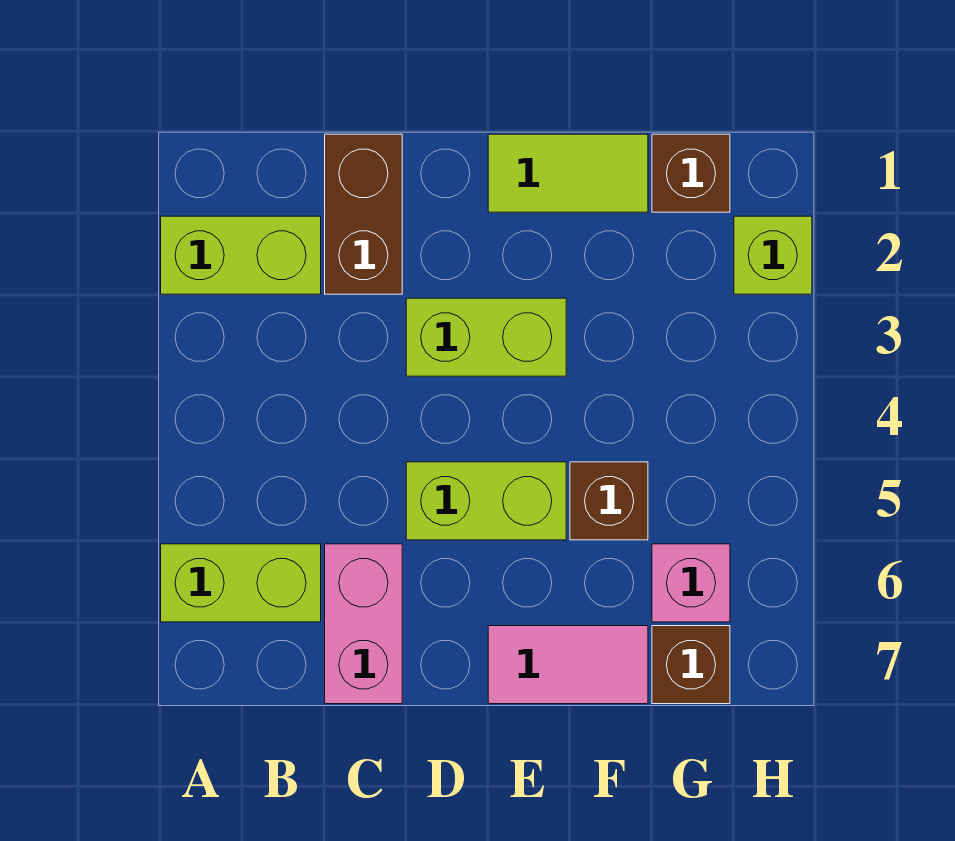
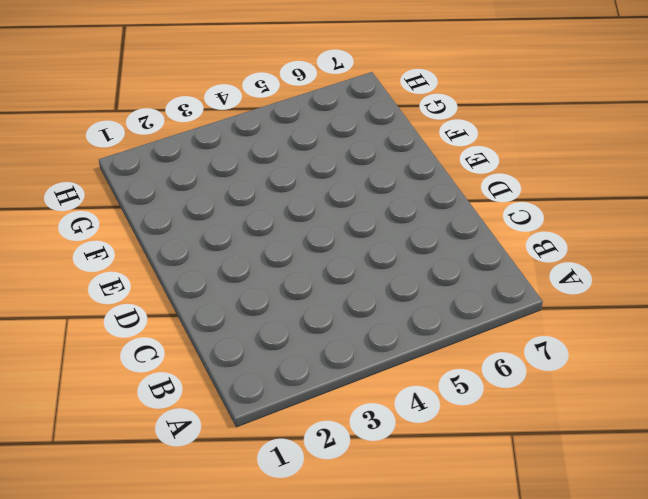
none -> lime brick A2:B2 level 1
none -> lime brick A6:B6 level 1
none -> brown brick C1:C2 level 1

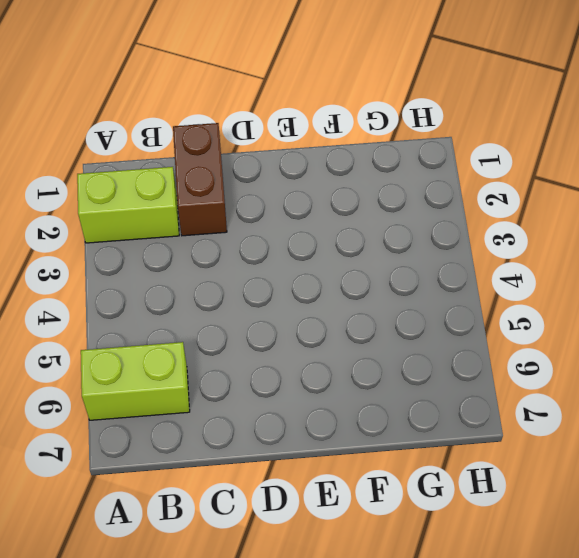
none -> pink brick C6:C7 level 1
none -> lime brick D3:E3 level 1
none -> lime brick D5:E5 level 1

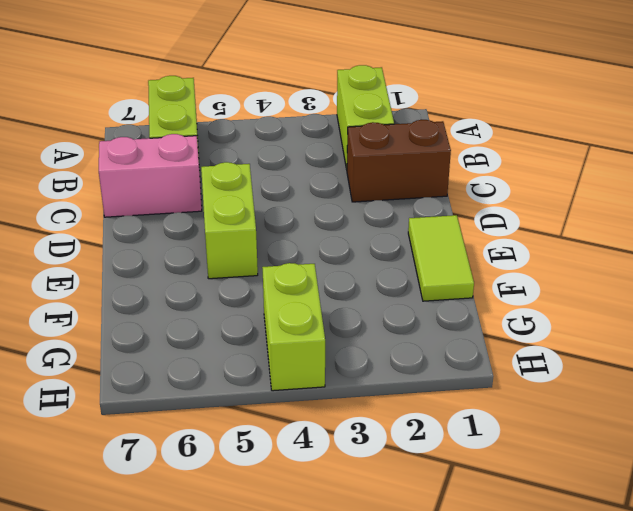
lime brick G4:H4 level 1 -> lime brick D3:E3 level 1
none -> pink tile E7:F7 level 1
none -> brown brick F5 level 1
none -> brown brick G1 level 1

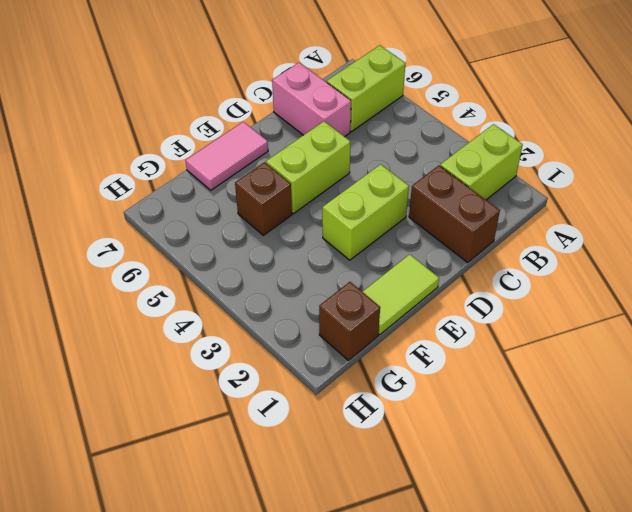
none -> pink brick G6 level 1
none -> brown brick G7 level 1
none -> lime brick H2 level 1

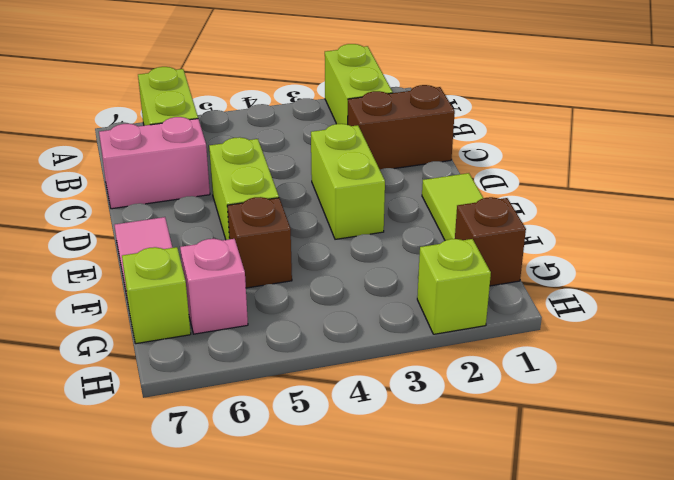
lime brick G7 level 1 -> brown brick G7 level 1

